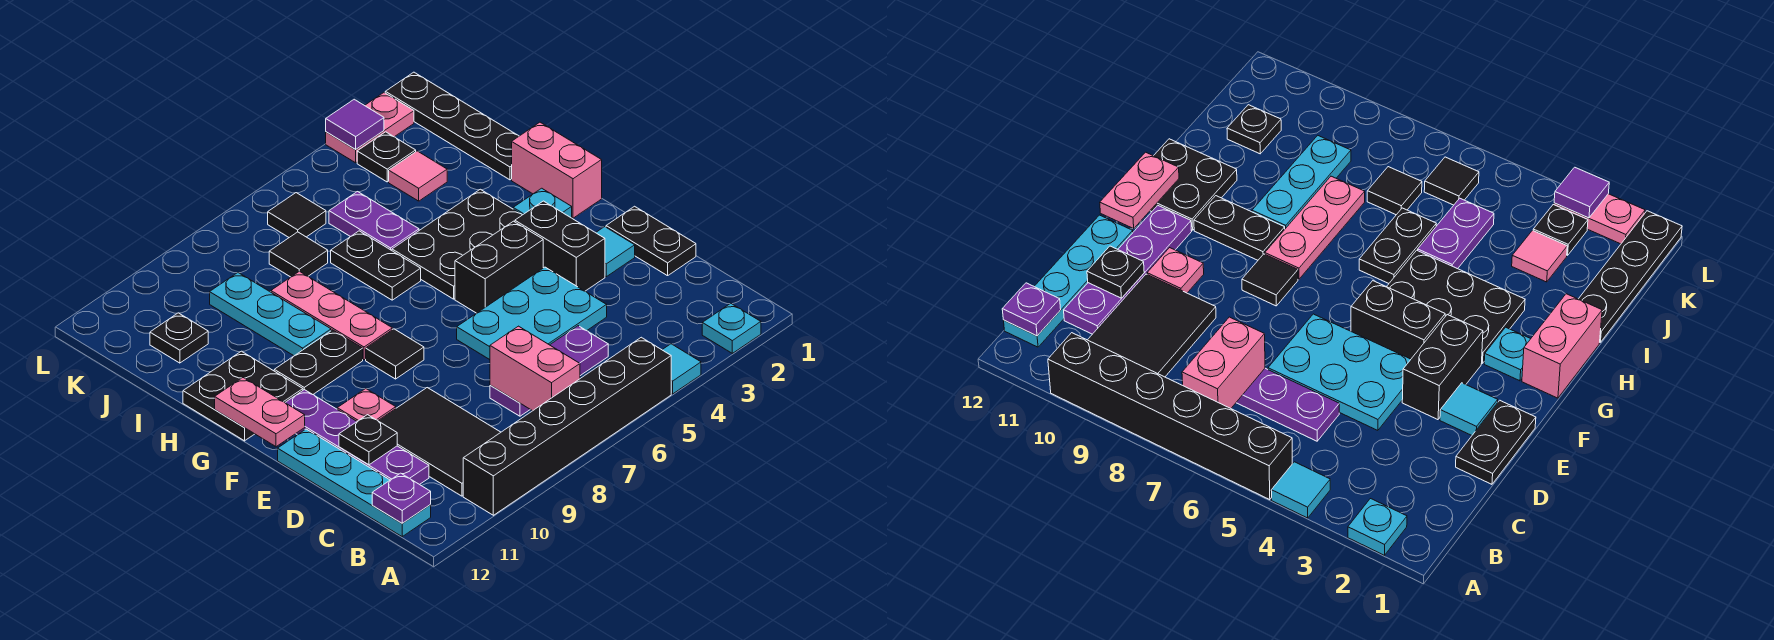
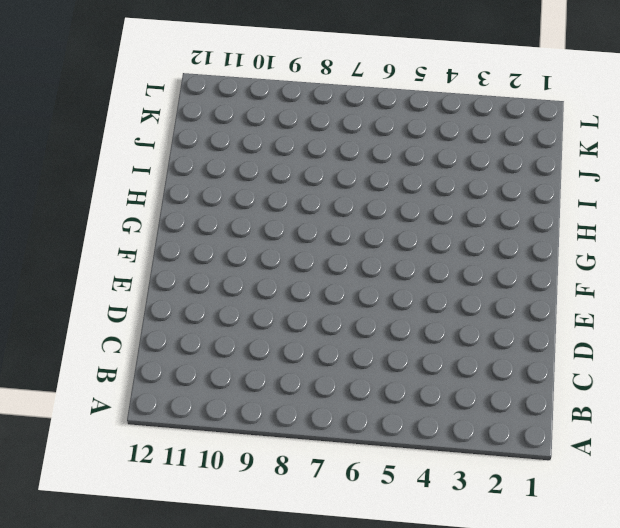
none -> cyan plate A2 level 1
none -> cyan tile A4 level 1
none -> black brick A5:A10 level 1
none -> black tile B9:D10 level 1

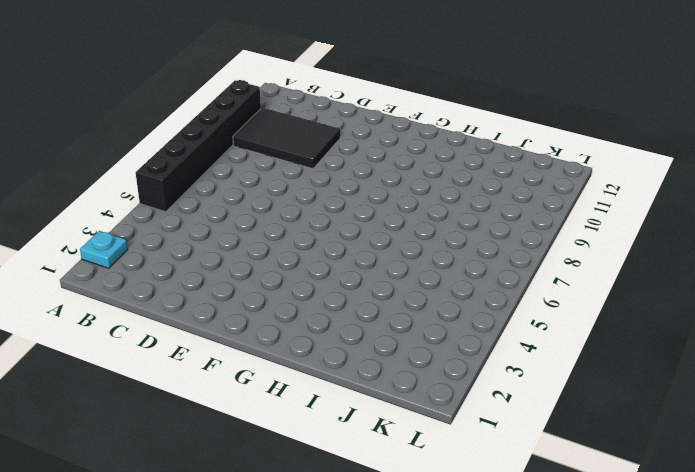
none -> cyan tile A4 level 1
none -> cyan plate B12:E12 level 1
none -> purple plate C5:C7 level 1
none -> purple plate C11:F11 level 1

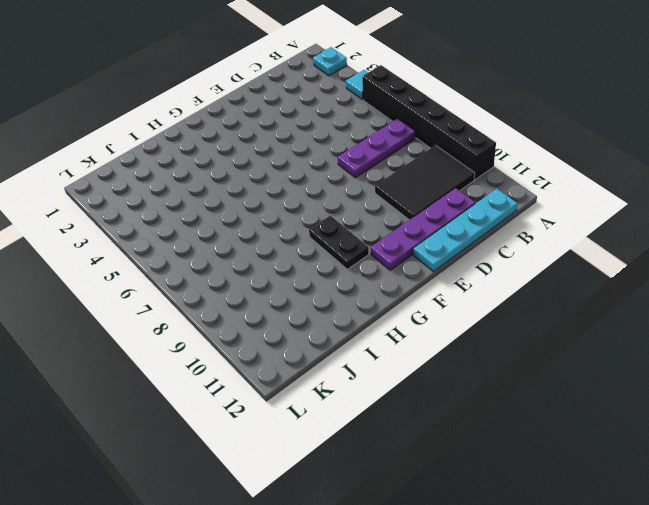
purple plate B7:D7 level 1 -> purple plate C5:C7 level 1
none -> black plate D1:E1 level 1
none -> cyan plate D4:E6 level 1
none -> cyan tile E2 level 1
none -> black brick E3:F3 level 1

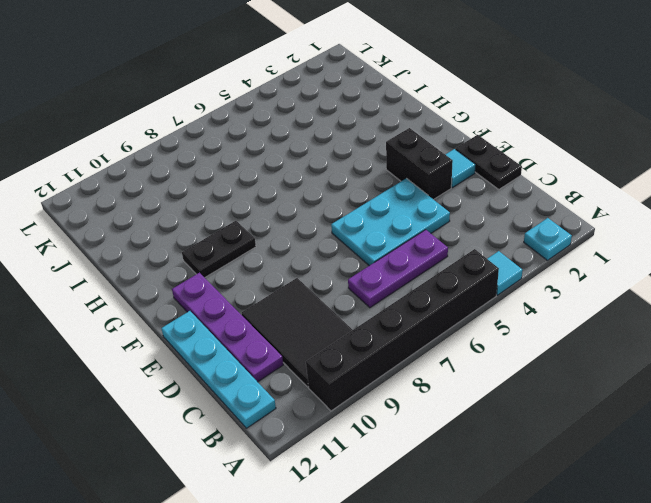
none -> pink plate E10 level 1
none -> black brick F4:F5 level 1
none -> black tile F8 level 1
none -> pink brick G1:H1 level 1

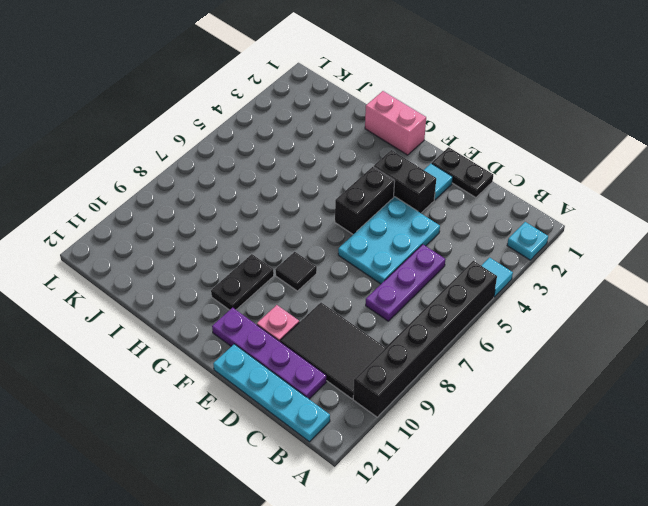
none -> cyan plate G2 level 1
none -> black plate G3:H5 level 1
none -> pink plate G8:I8 level 1
none -> black plate G11:H12 level 1

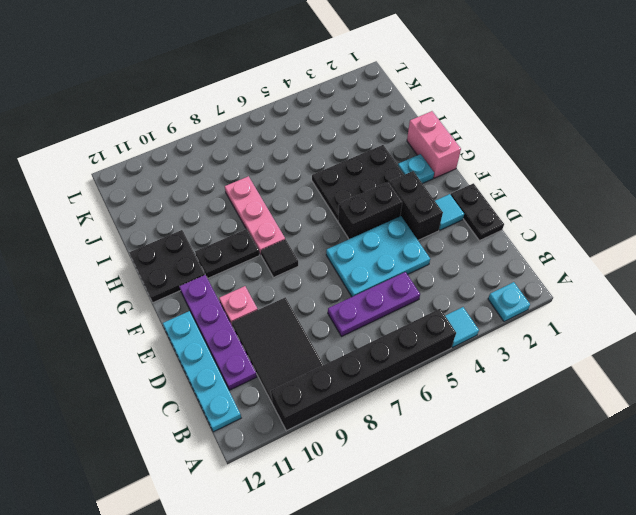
none -> black plate H6:I6 level 1
none -> cyan plate H9:J9 level 1
none -> black plate I1:L1 level 1
none -> purple plate I5:J5 level 1

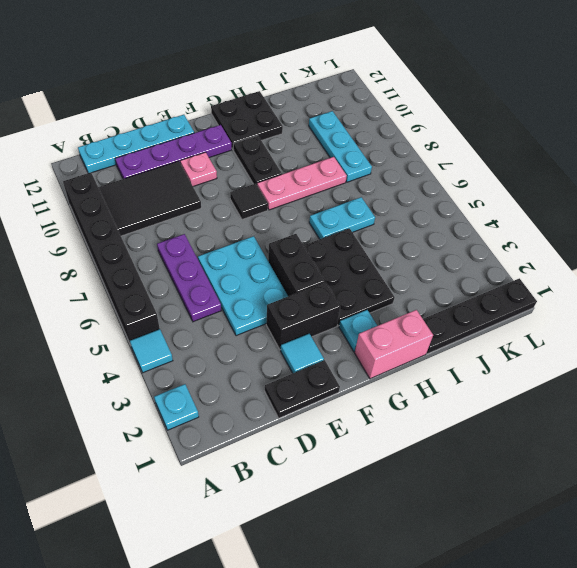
cyan plate H6:I6 level 1 -> black plate H6:I6 level 1
cyan plate J8:J10 level 1 -> cyan plate H9:J9 level 1
none -> purple plate I5:J5 level 1
none -> pink tile J3 level 1
none -> black tile J7 level 1
none -> black plate J11 level 1

